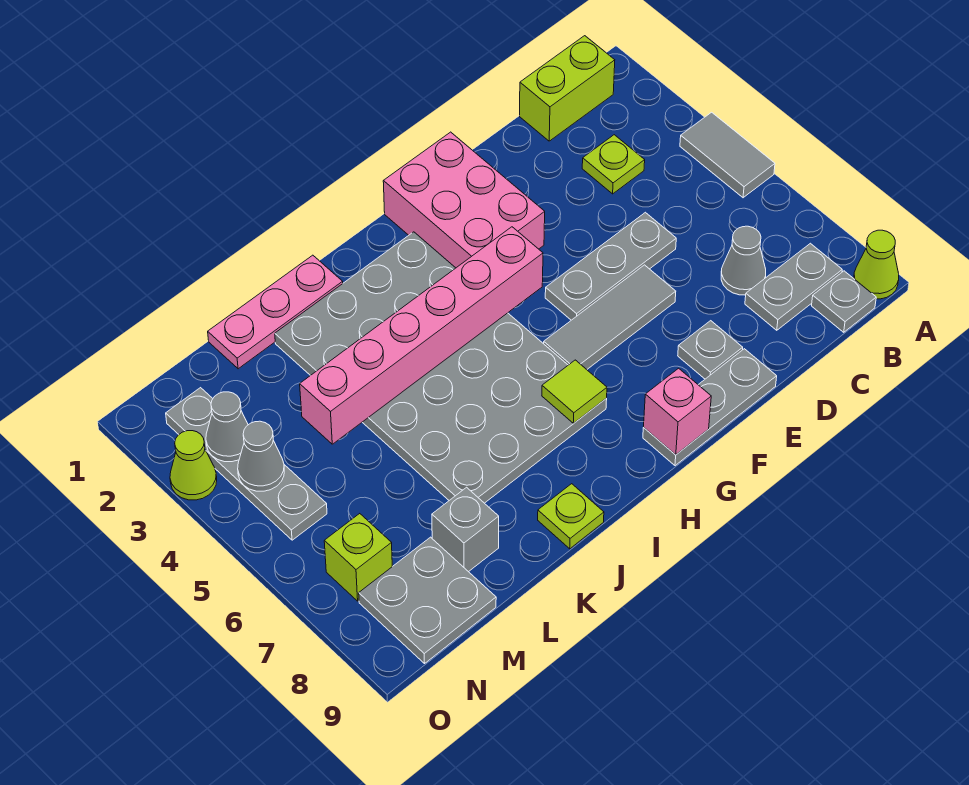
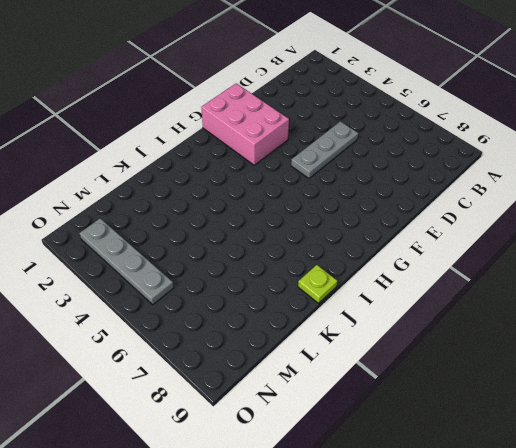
none -> grey tile A4:A5 level 1
none -> lime cone A9 level 1
none -> lime brick B1:C1 level 1

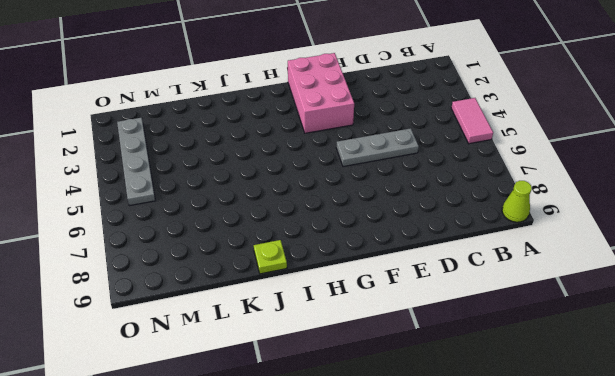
pink tile A4:A5 level 1 -> grey tile A4:A5 level 1
none -> lime brick B1:C1 level 1
none -> grey plate B8:C8 level 1
none -> grey plate B9 level 1

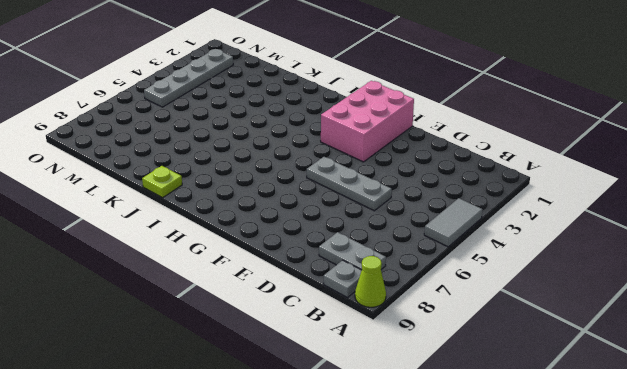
none -> lime brick B1:C1 level 1
none -> lime plate C3 level 1
none -> grey cone C7 level 1

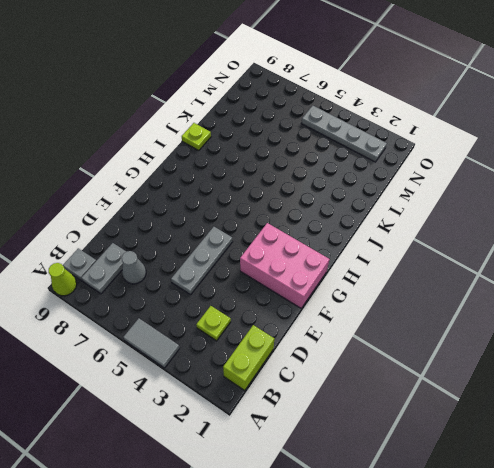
none -> grey tile E6:G6 level 1
none -> grey plate E8 level 1
none -> grey plate E9:G9 level 1

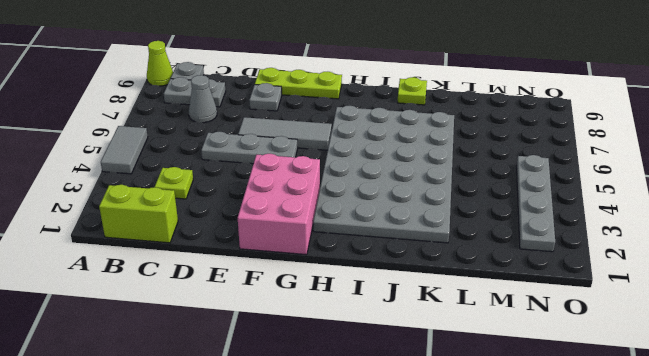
lime plate E9:G9 level 1 -> grey plate E9:G9 level 1
none -> pink plate J1:L1 level 1
none -> grey brick L8 level 1
none -> grey plate M8:N9 level 1

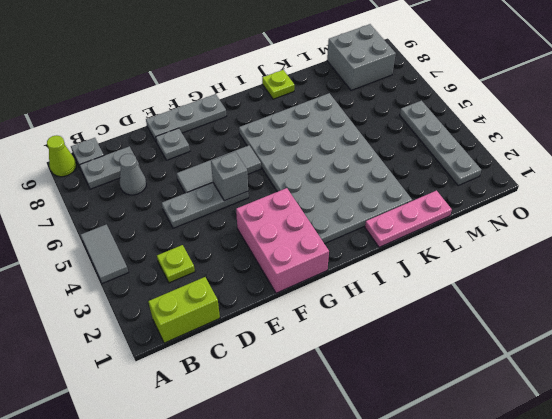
grey brick F5 level 2 -> grey brick L8 level 1
grey brick M8:N9 level 1 -> grey plate M8:N9 level 1
none -> lime brick N7 level 1
none -> lime cone O3 level 1
none -> pink brick G4:L4 level 2

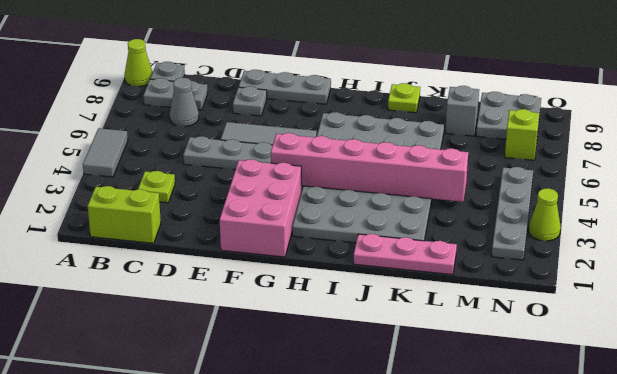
none -> pink brick G9 level 2
none -> lime tile H7 level 2
none -> grey cone N3 level 2

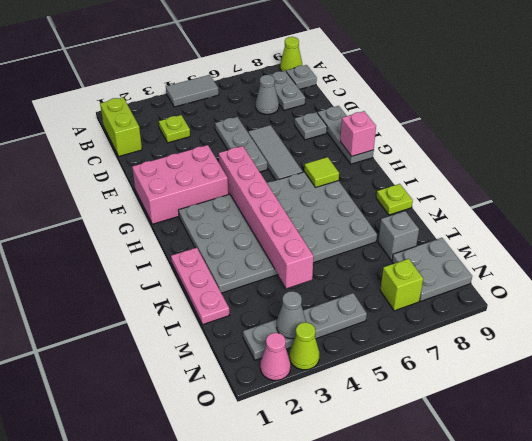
pink cone O2 level 1 -> none
none -> grey cone N4 level 2

